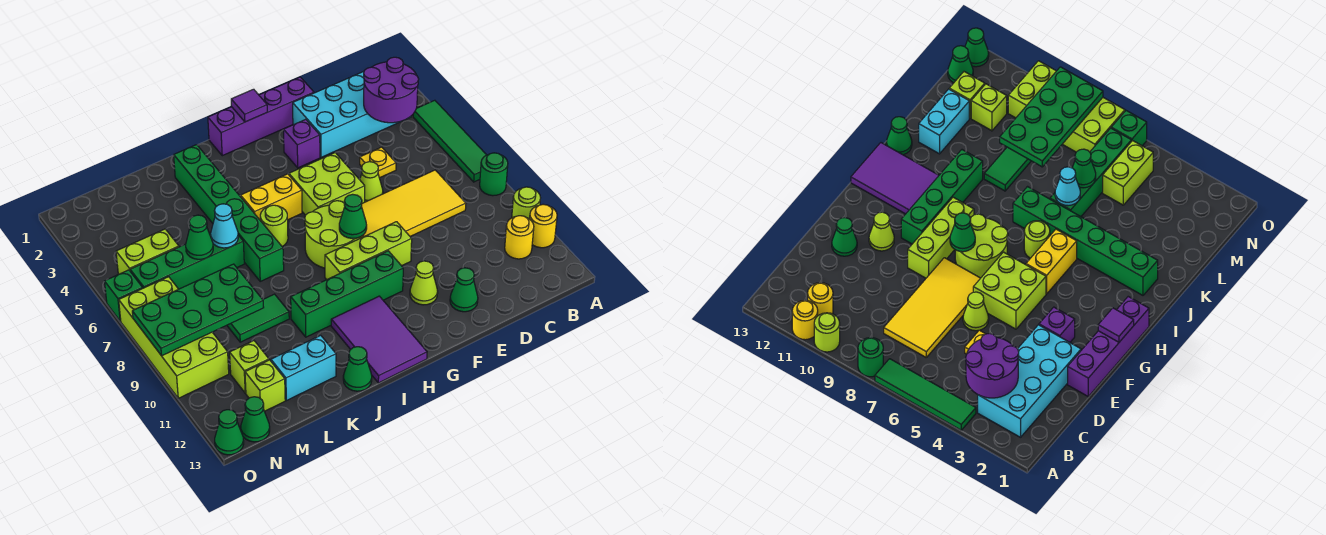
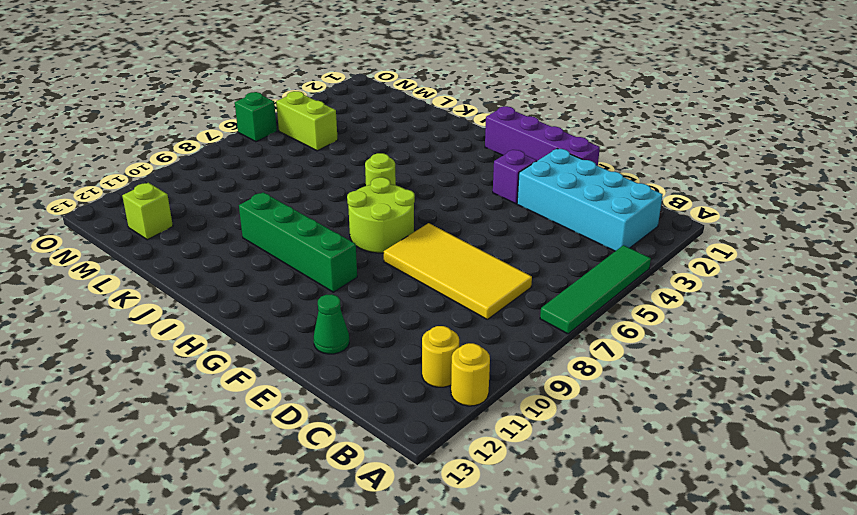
none -> green round brick A8 level 1
none -> lime round brick A10 level 1
none -> yellow plate D5 level 1
none -> lime cone E6 level 1

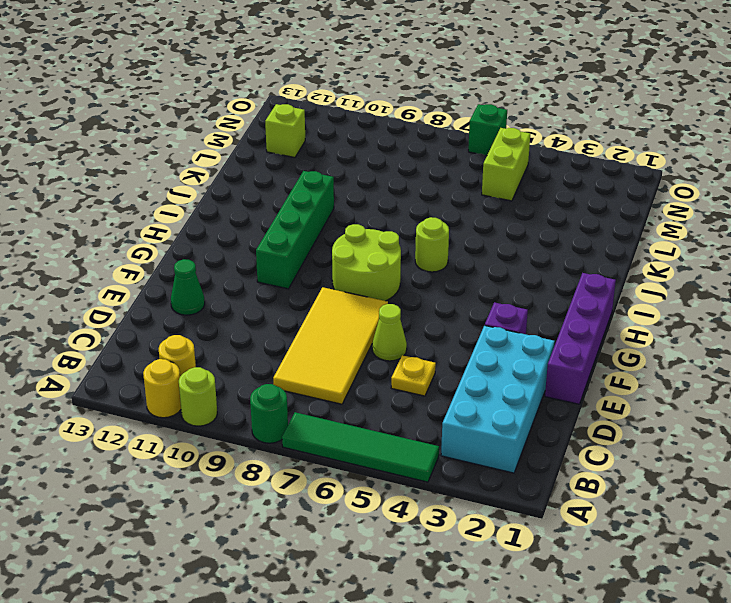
none -> lime brick F5:G6 level 1
none -> lime brick F9:H9 level 1
none -> lime cone F11 level 1
none -> yellow brick H5:I5 level 1

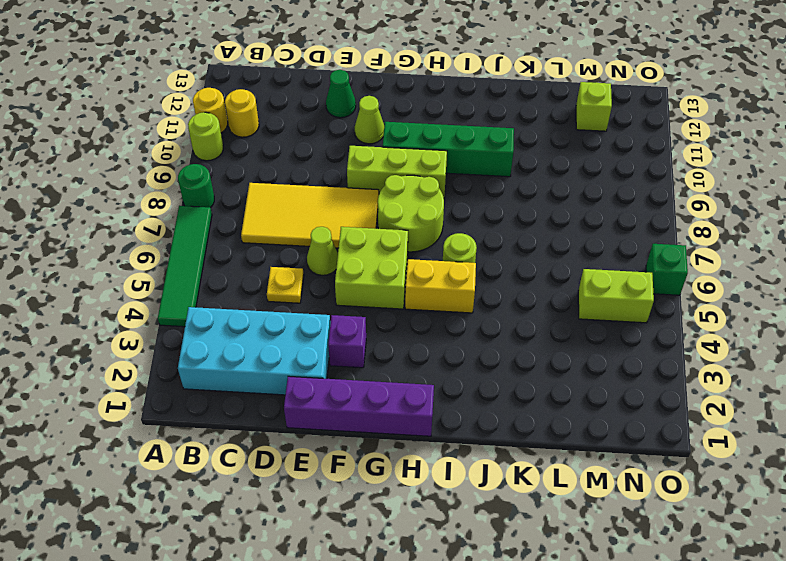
none -> purple tile H11:I13 level 1
none -> green brick J2:J7 level 1
none -> green cone J13 level 1
none -> green brick K6:N6 level 1

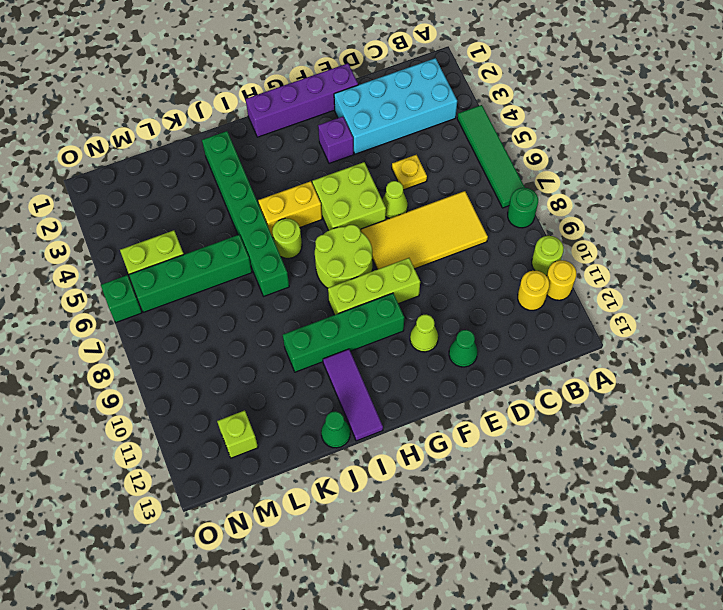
purple tile I11:I13 level 1 -> purple tile H11:I13 level 1
none -> green tile K9:L9 level 1
none -> cyan brick K12:L12 level 1
none -> lime brick M11 level 1
none -> lime brick N7:O10 level 1

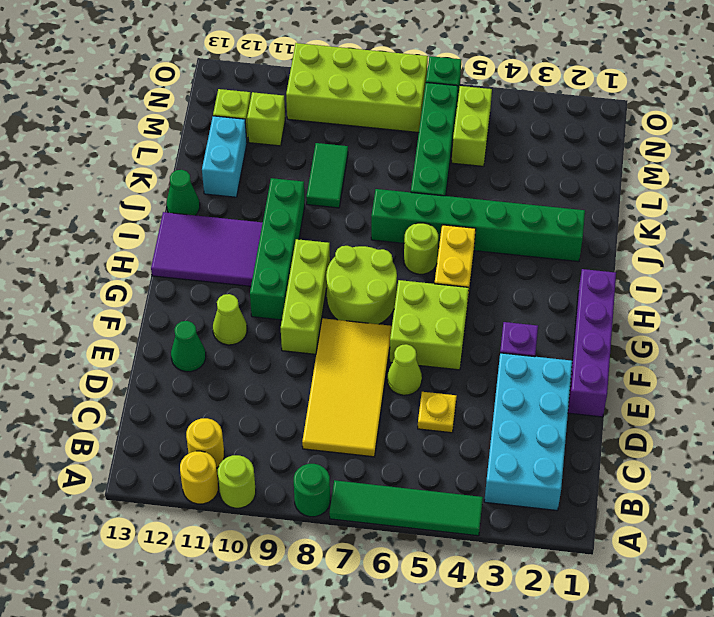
none -> green cone N13 level 1
none -> green cone O13 level 1
none -> purple round brick B3:C4 level 2
none -> purple tile G1 level 2

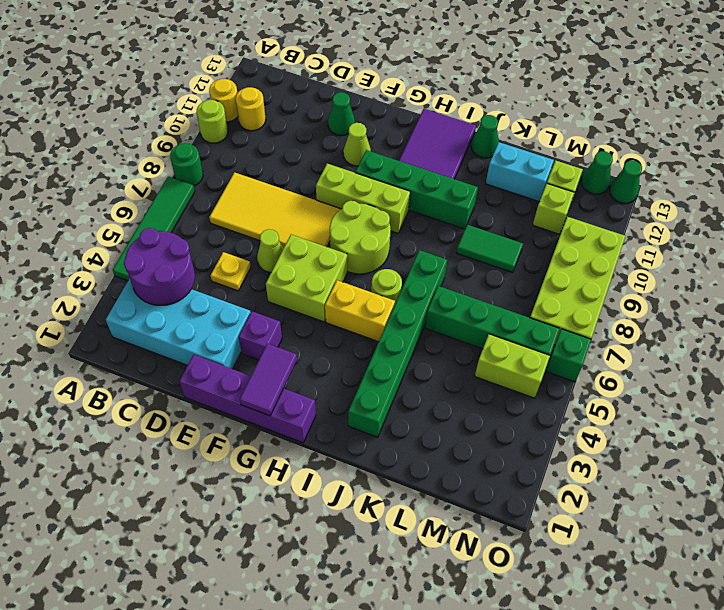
purple tile G1:G2 level 2 -> purple tile G1 level 2
none -> green cone G8 level 2
none -> cyan cone K6 level 2
none -> green cone L6 level 2
none -> green plate L8:O9 level 2

